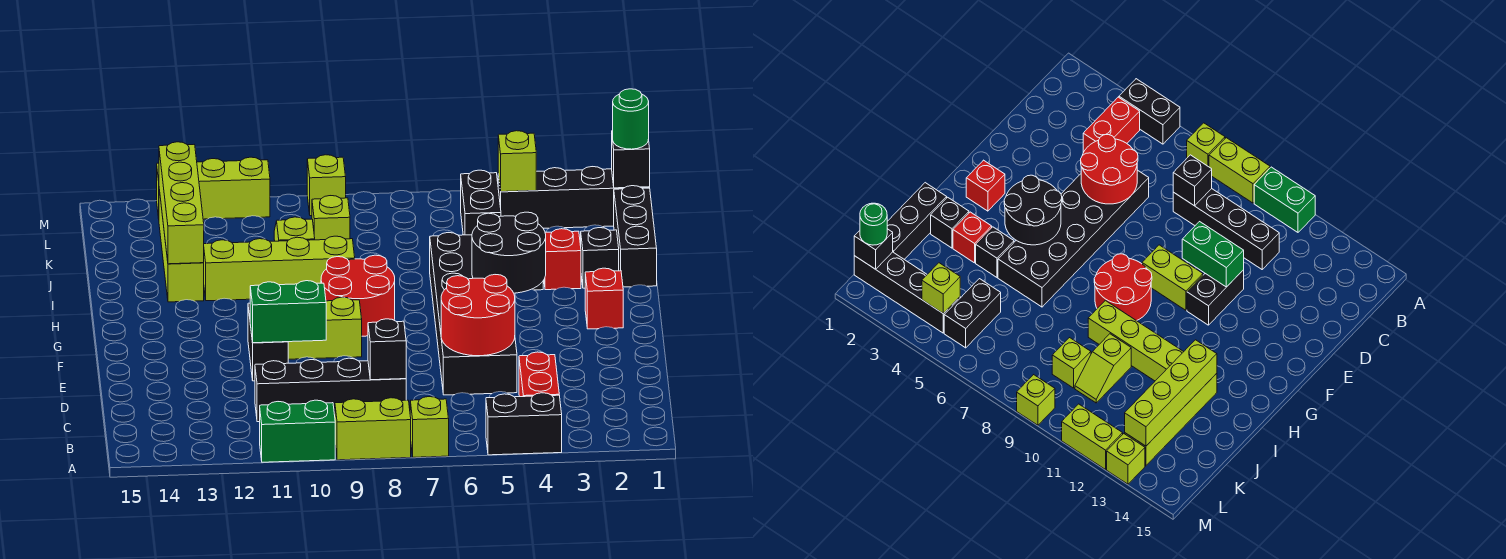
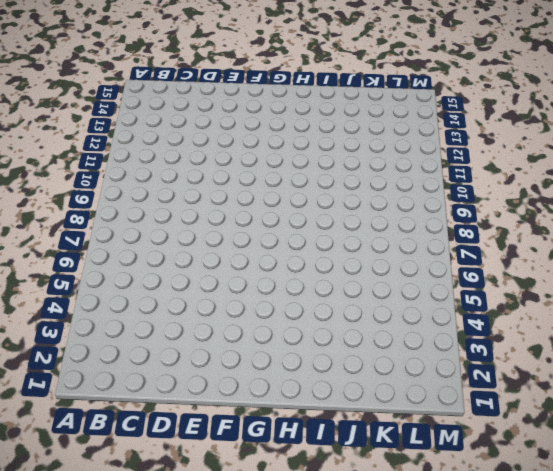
none -> black brick A4:A5 level 1
none -> lime brick A7 level 1
none -> lime brick A8:A9 level 1
none -> green brick A10:A11 level 1

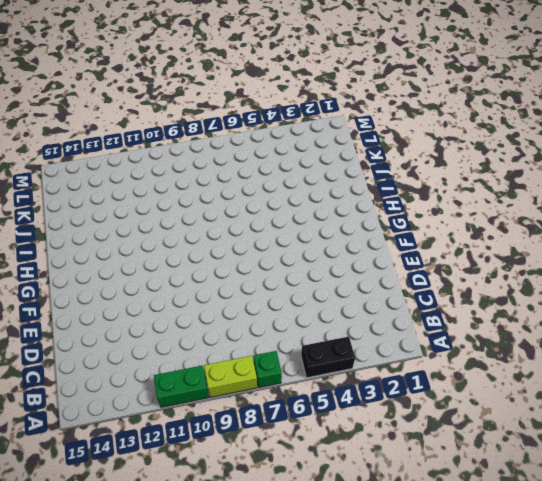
green brick A7 level 1 -> lime brick A7 level 1
none -> red brick B4:C4 level 1
none -> black brick C8:C11 level 1
none -> black brick D5:I6 level 1
none -> black brick E11:F11 level 1

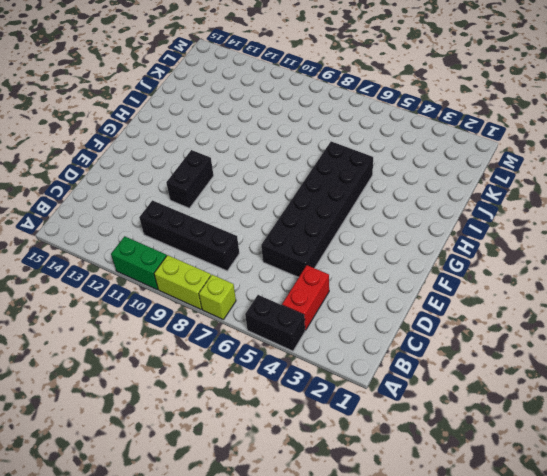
none -> lime brick F9:F10 level 1
none -> red brick G2 level 1
none -> red round brick G8:H9 level 1
none -> black brick I1:K1 level 1

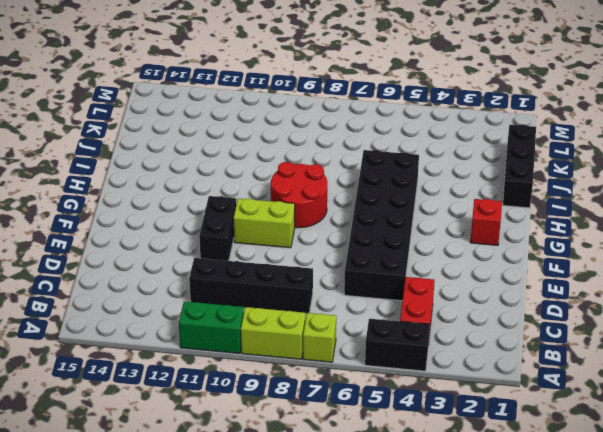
none -> black brick I2 level 1
none -> red brick I3 level 1
none -> black brick I4 level 1
none -> lime brick I9:I12 level 1

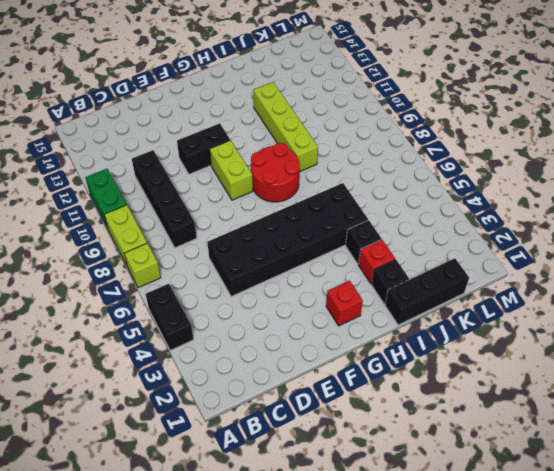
none -> red brick B4:C4 level 1
none -> lime brick I13:L13 level 1
none -> lime slope J10:K10 level 1 top J
none -> black brick K5:L5 level 1

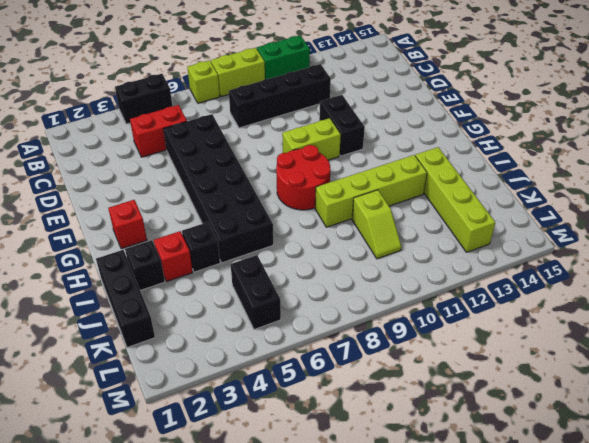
red brick C4:C5 level 1 -> red brick B4:C4 level 1
none -> lime brick K9 level 1
none -> black brick L1:L4 level 1
none -> lime brick M9 level 1
none -> lime brick M11:M12 level 1

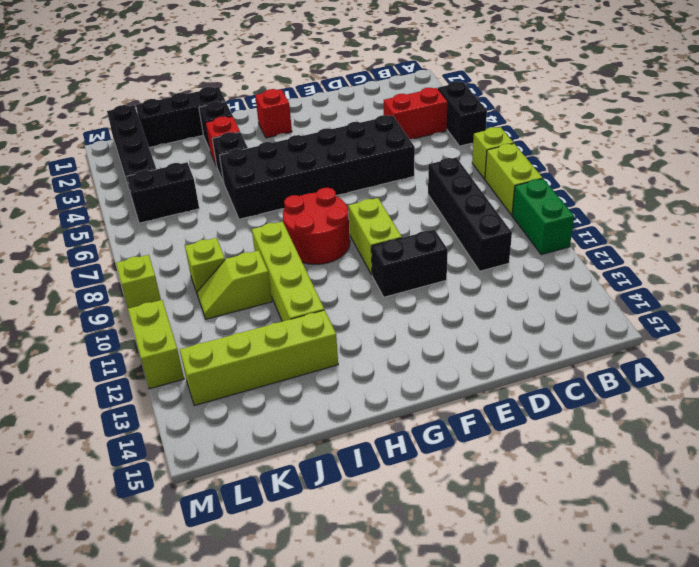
none -> lime brick M13 level 1
none -> black brick C8 level 2
none -> red round brick D5:E6 level 2
none -> green brick E10:E11 level 2

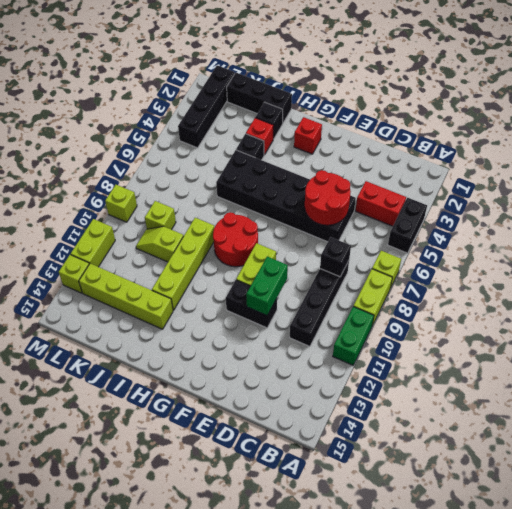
none -> black brick K5:L5 level 1
none -> black round brick G4:H5 level 2
none -> lime brick I13:L13 level 2
none -> black brick L1 level 2

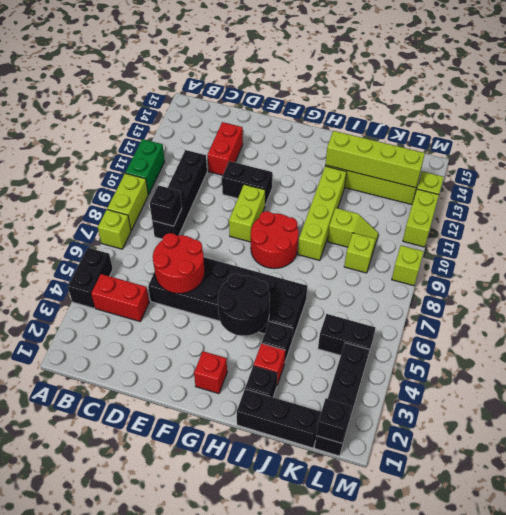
red brick D12:D13 level 1 -> none
none -> green brick E10:E11 level 2
none -> lime brick L4 level 2
none -> green round brick L1 level 3

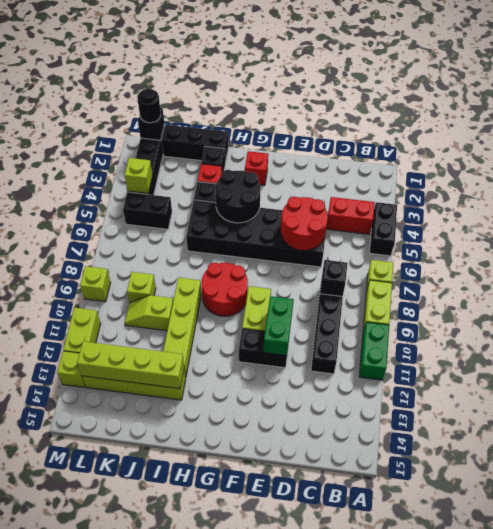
black round brick L1 level 3 -> green round brick L1 level 3

